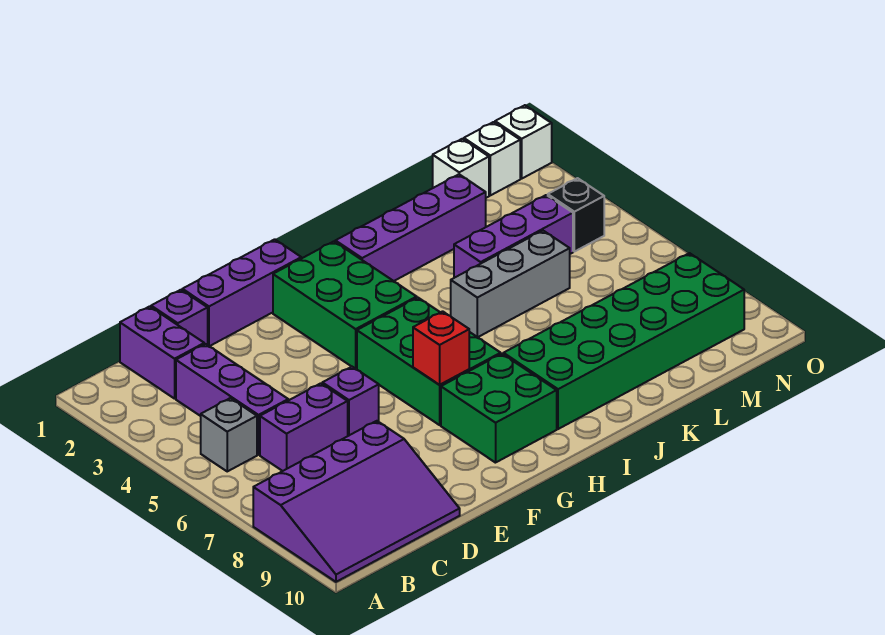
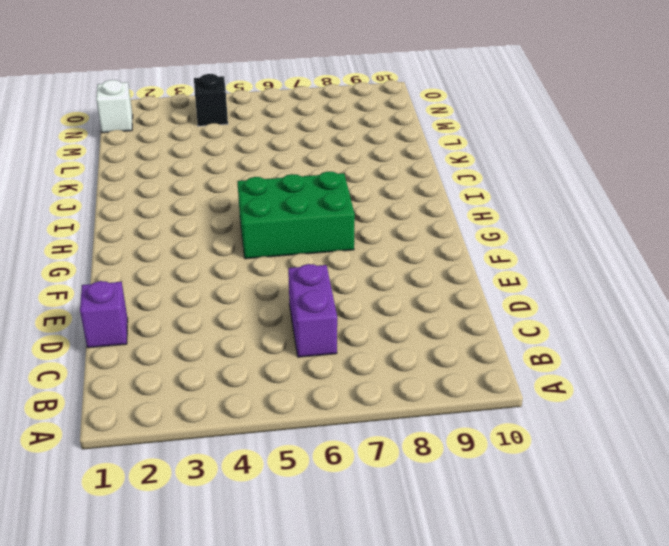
none -> purple slope A8:D10 level 1 top 8
none -> grey brick B5 level 1
none -> purple brick C1:C2 level 1

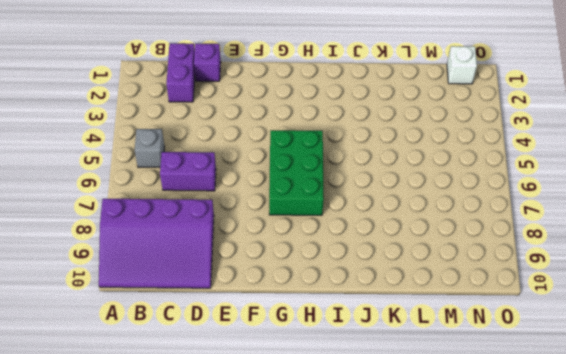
none -> purple brick C3:C5 level 1
none -> purple brick E1:G1 level 1
none -> purple brick E6 level 1

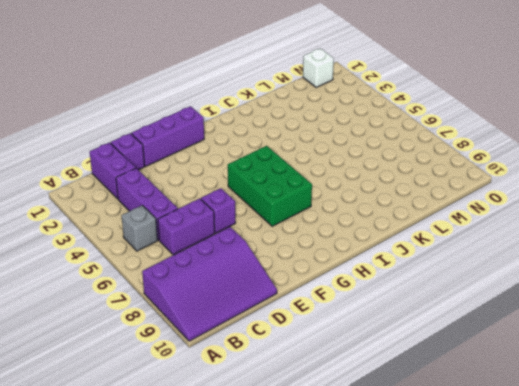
none -> green brick G2:H4 level 1
none -> green brick G8:H9 level 1
none -> purple brick I2:L2 level 1

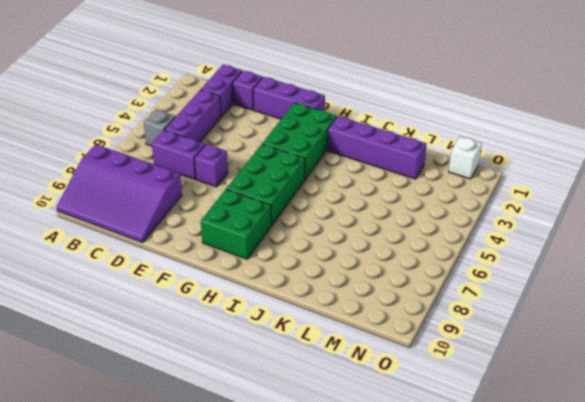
none -> green brick I8:N9 level 1
none -> grey brick J5:L5 level 1
none -> purple brick K4:M4 level 1

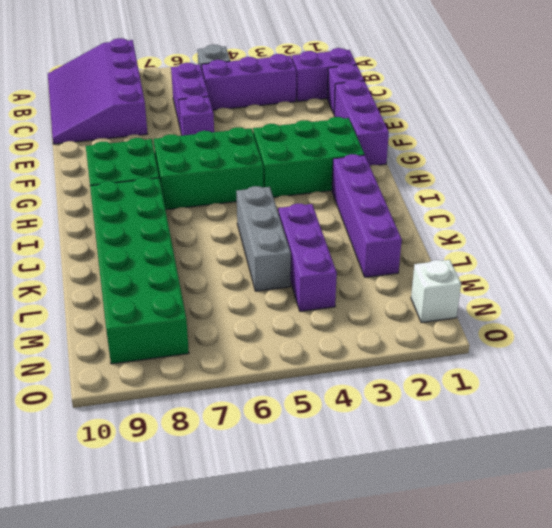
none -> white brick M1 level 1
none -> black brick N4 level 1
none -> white brick O1 level 1

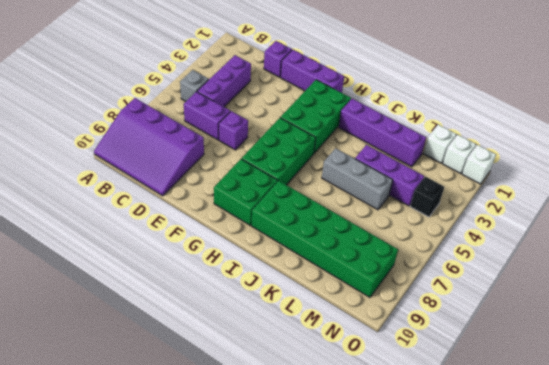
none -> purple brick C1:C2 level 1
none -> red brick G7 level 2

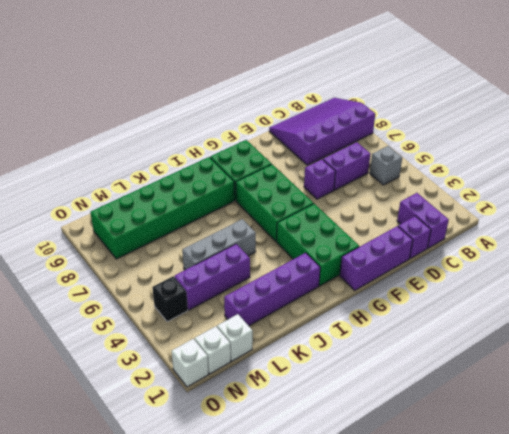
none -> purple brick C3:C5 level 1
none -> red brick G7 level 2

